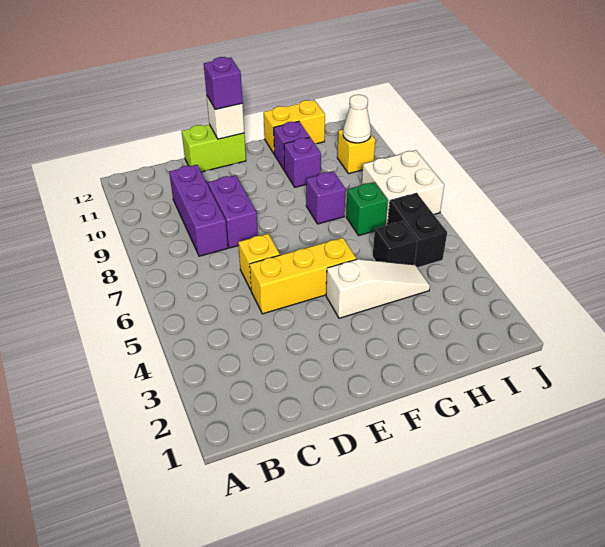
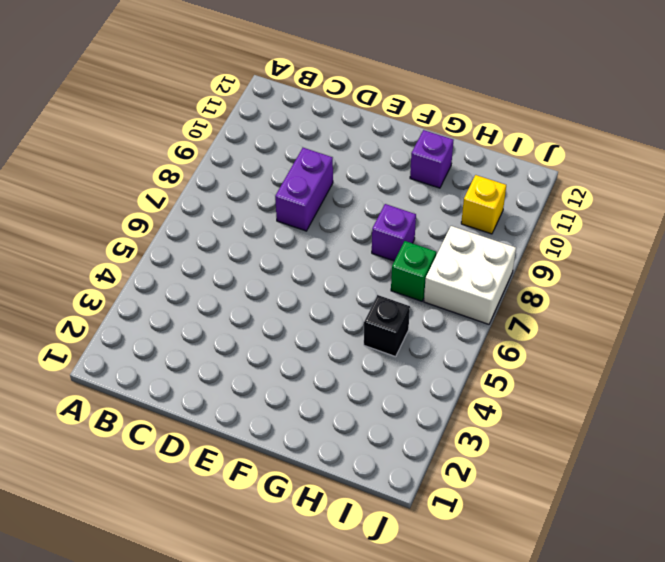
none -> purple brick C8:C10 level 1
none -> yellow brick D5:F5 level 1
none -> yellow brick D6 level 1

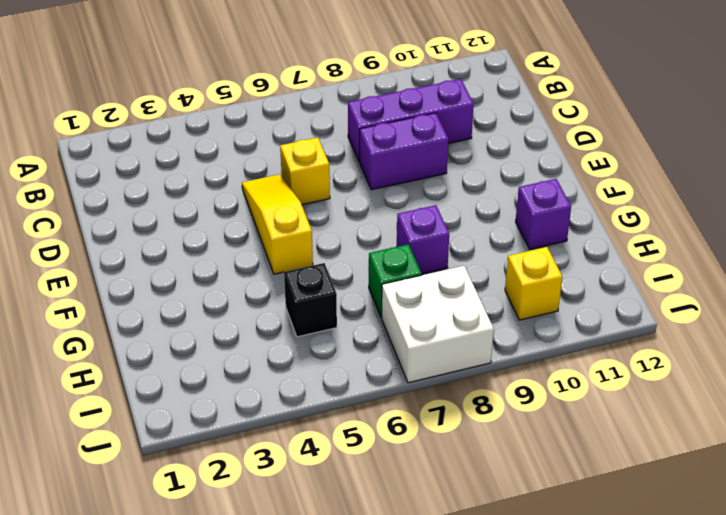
yellow slope D5:F5 level 1 top F -> yellow brick D5:F5 level 1
none -> lime brick D12:E12 level 1
none -> white slope F4:H4 level 1 top F
none -> purple brick G10 level 1

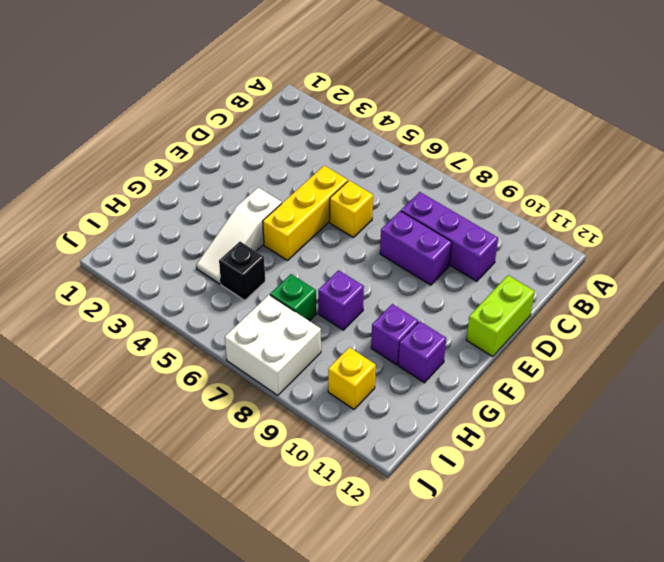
none -> yellow brick G12:H12 level 1
none -> black brick I5:I6 level 1
none -> white brick E12 level 2

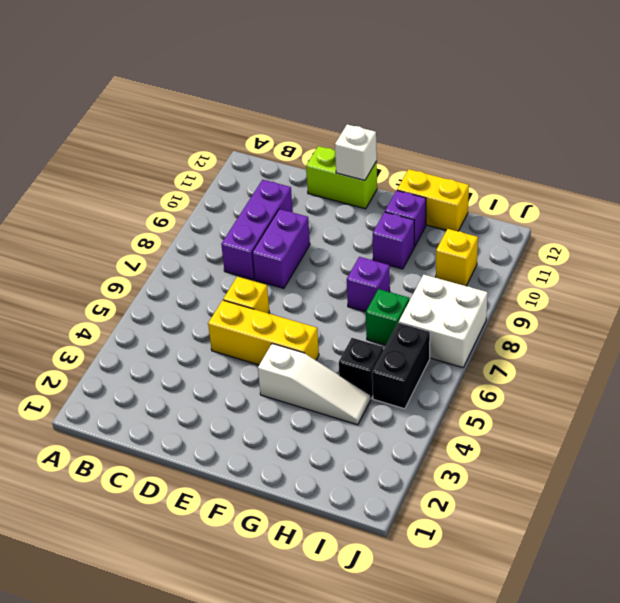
none -> white cone I10 level 2
none -> purple brick E12 level 3

